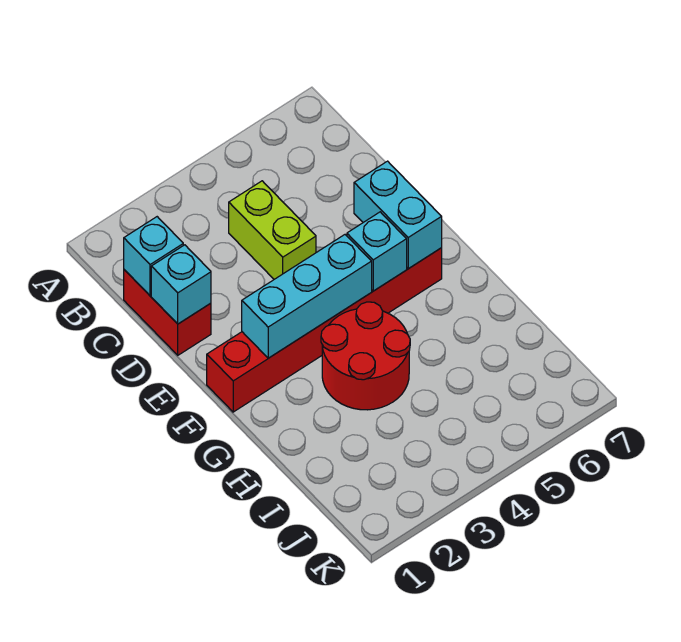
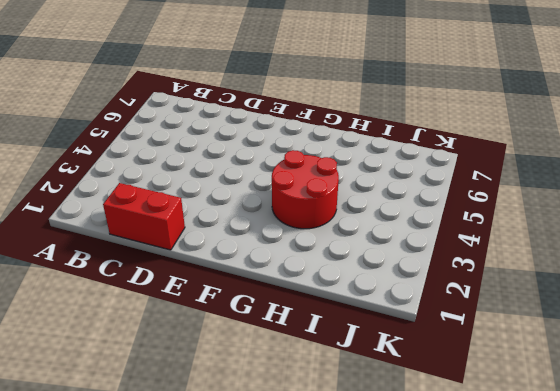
none -> lime brick C4:D4 level 1
none -> red brick F1:F6 level 1

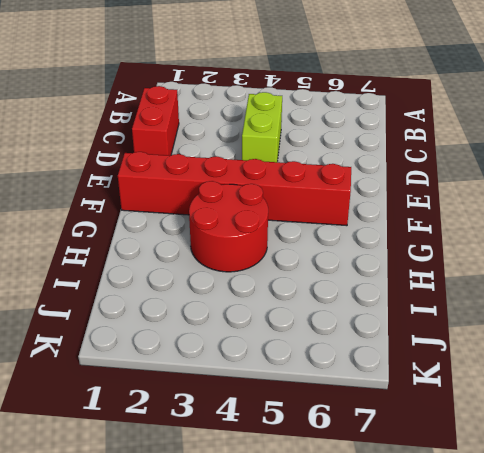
none -> cyan brick C1 level 2
none -> cyan brick D1 level 2

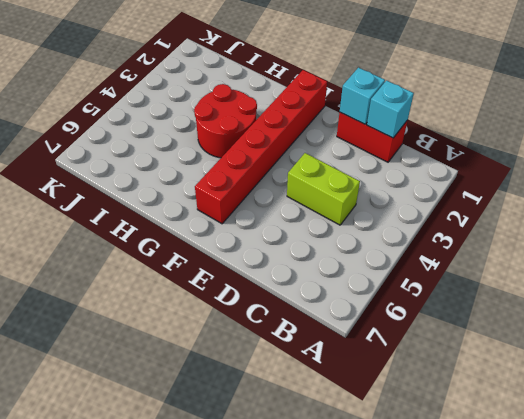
none -> cyan brick E6:F6 level 2
none -> cyan brick F2:F4 level 2

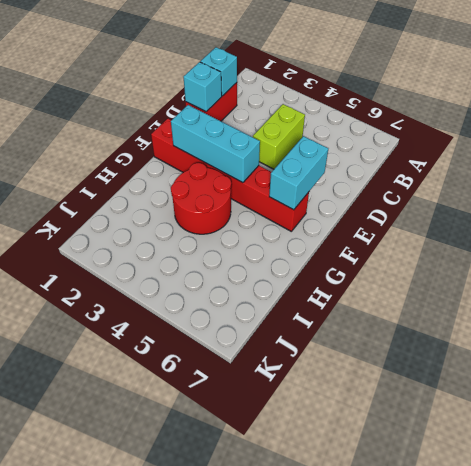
none -> cyan brick F5 level 2

